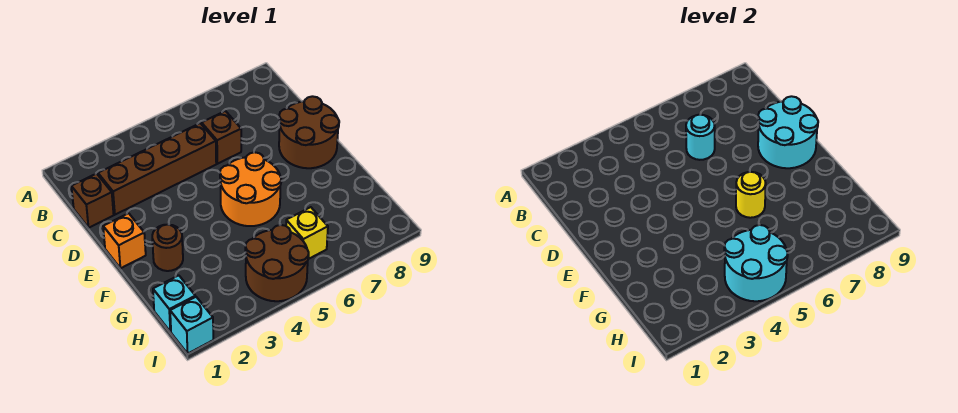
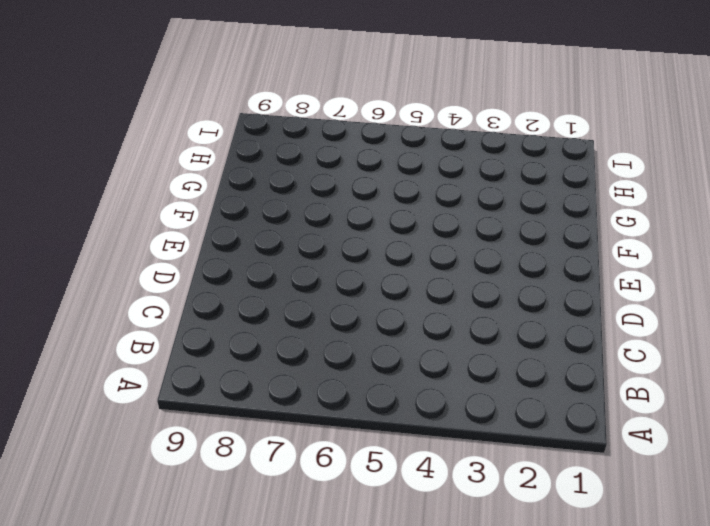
none -> brown brick C1 level 1
none -> brown brick C2:C5 level 1
none -> brown brick C6 level 1

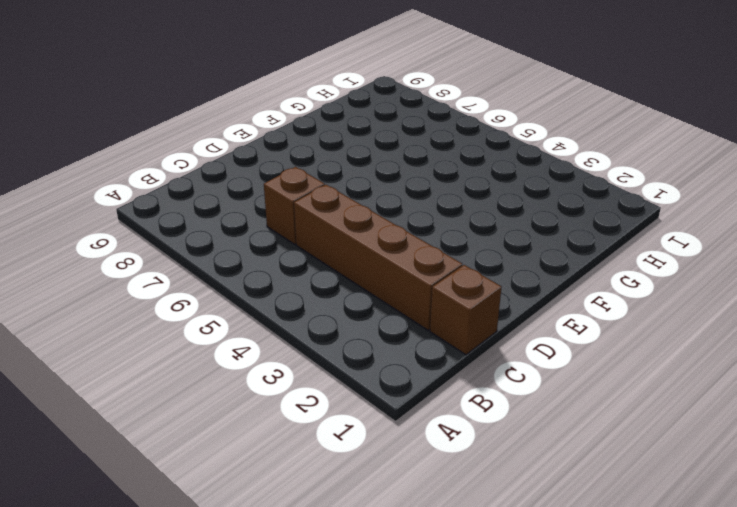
none -> brown round brick D8:E9 level 1
none -> orange brick E1 level 1
none -> orange round brick E5:F6 level 1

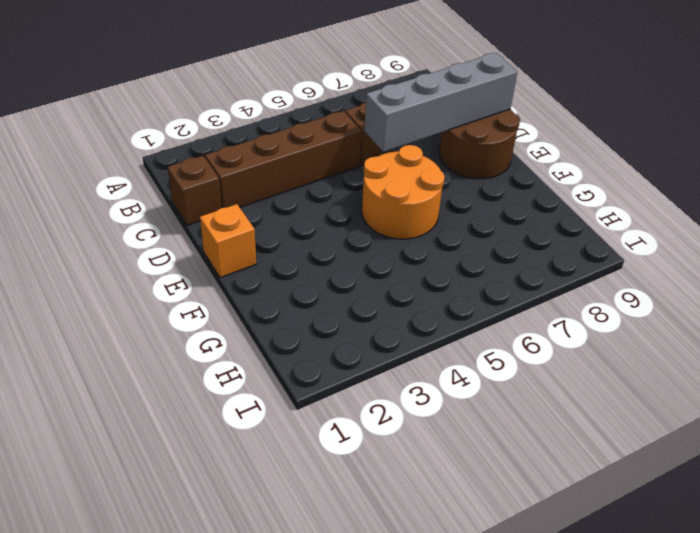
grey brick D6:D9 level 2 -> cyan round brick D8:E9 level 2
none -> brown round brick F2 level 1
none -> cyan brick H1 level 1
none -> brown round brick H4:I5 level 1

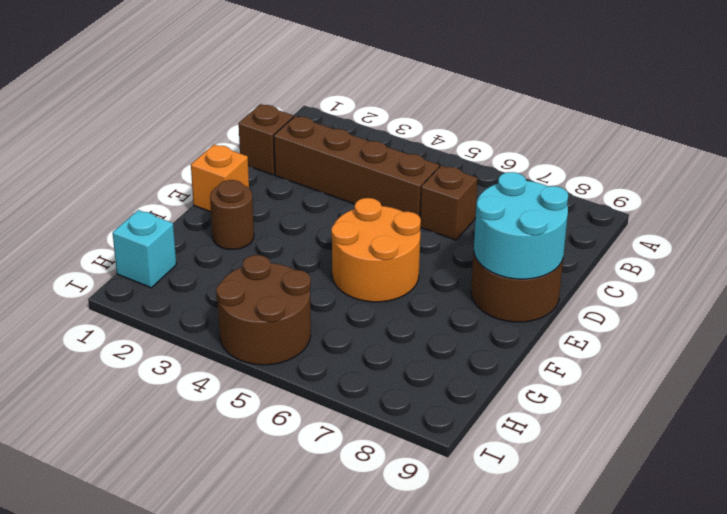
none -> yellow brick H6 level 1
none -> cyan brick I1 level 1
none -> cyan round brick C6 level 2

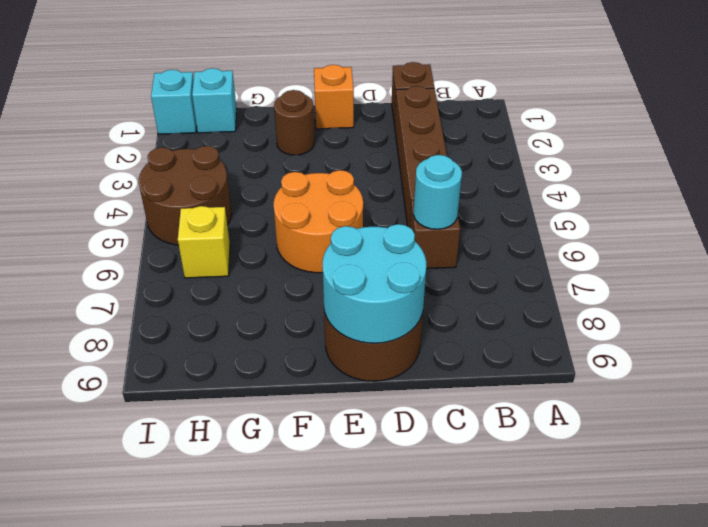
none -> yellow round brick F6 level 2
none -> cyan round brick H4:I5 level 2

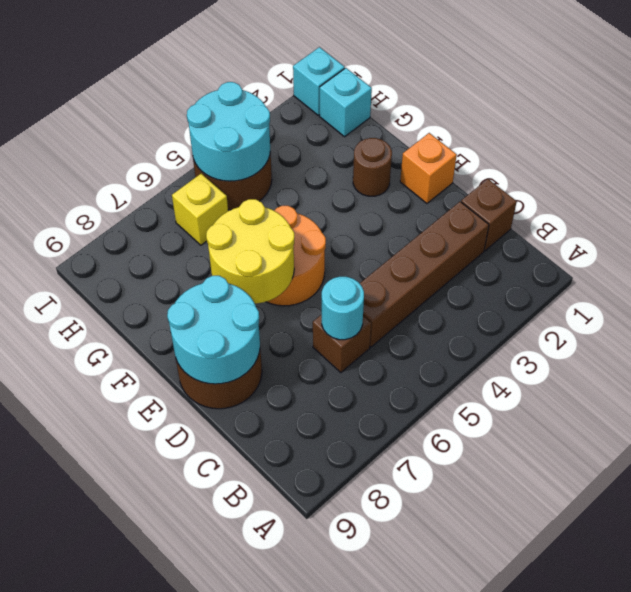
yellow round brick E6:F7 level 2 -> yellow round brick F6 level 2

